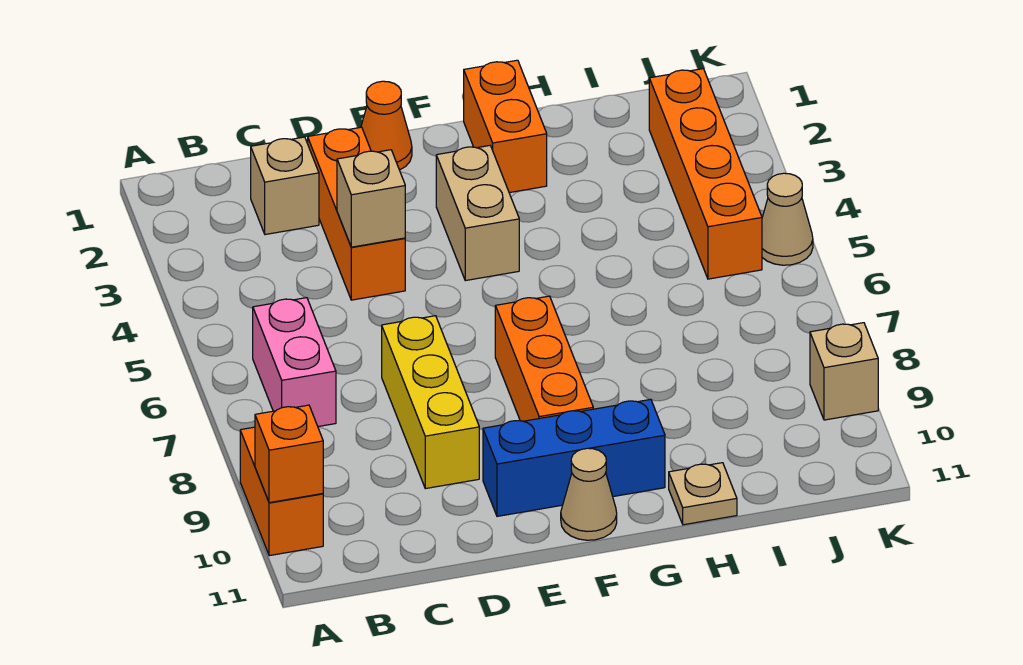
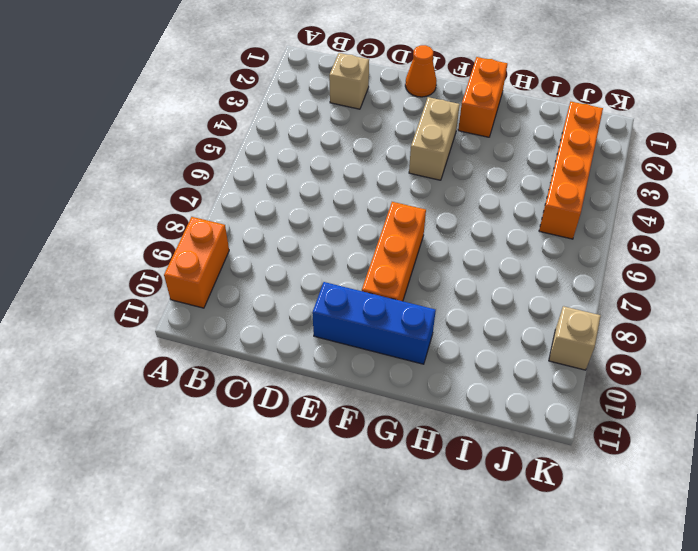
none -> pink brick B6:B7 level 1
none -> orange brick D2:D4 level 1
none -> yellow brick D7:D9 level 1

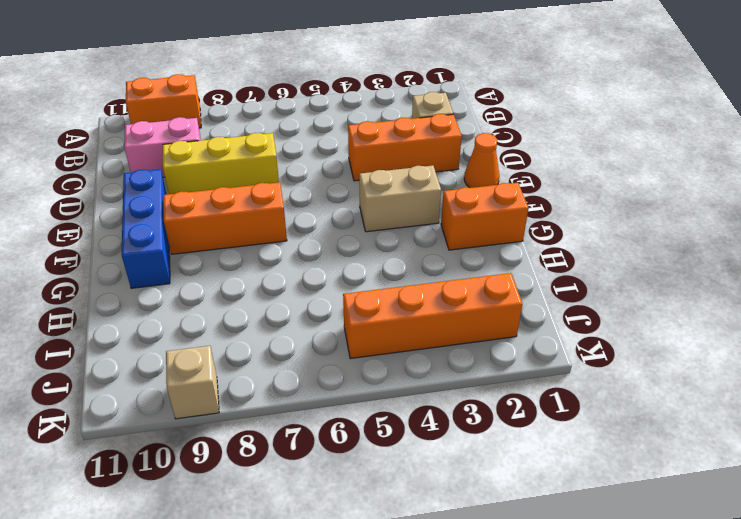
pink brick C9:C10 level 1 -> pink brick B6:B7 level 1
none -> tan cone F11 level 1
none -> tan plate H11 level 1
none -> tan cone K5 level 1

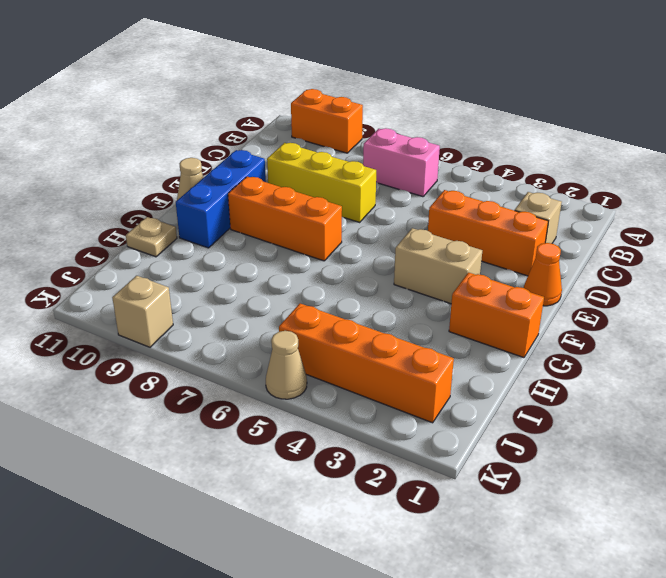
none -> orange brick A10 level 2
none -> tan brick D4 level 2

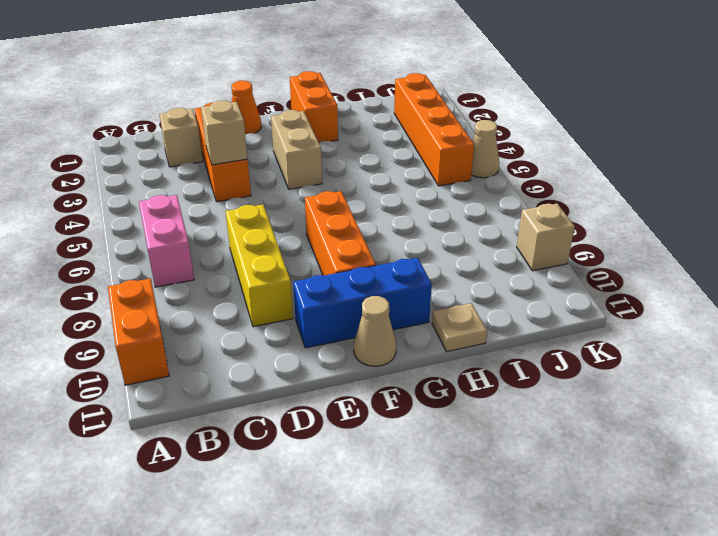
none -> orange brick A10 level 2

